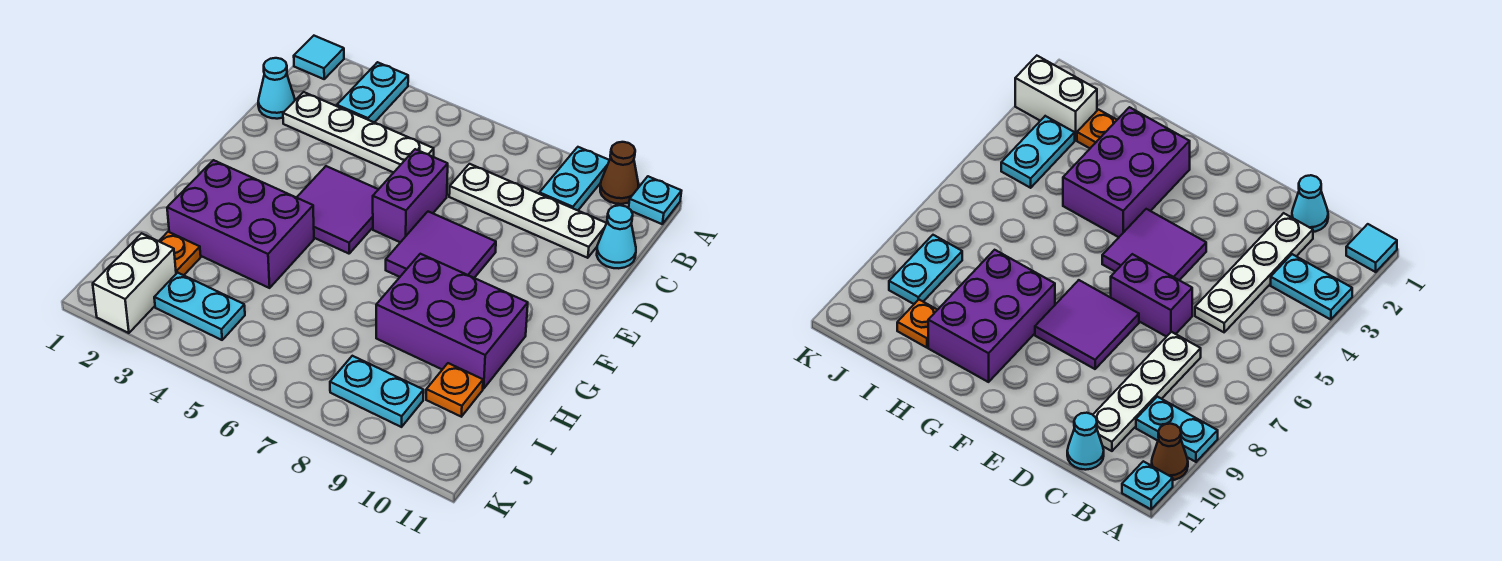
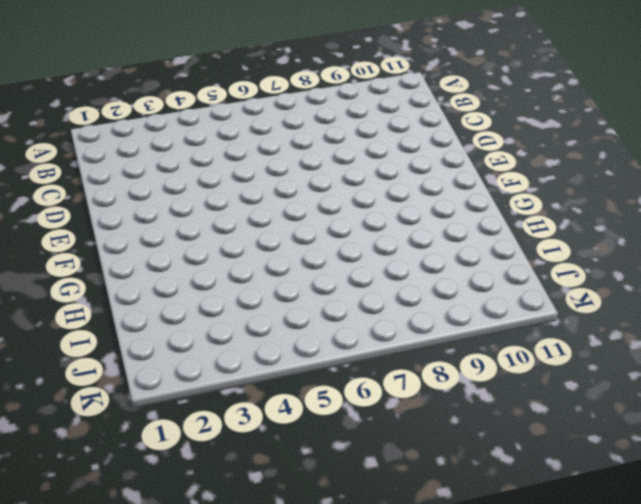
none -> cyan tile A1 level 1
none -> cyan plate A3:B3 level 1
none -> cyan plate A9:B9 level 1

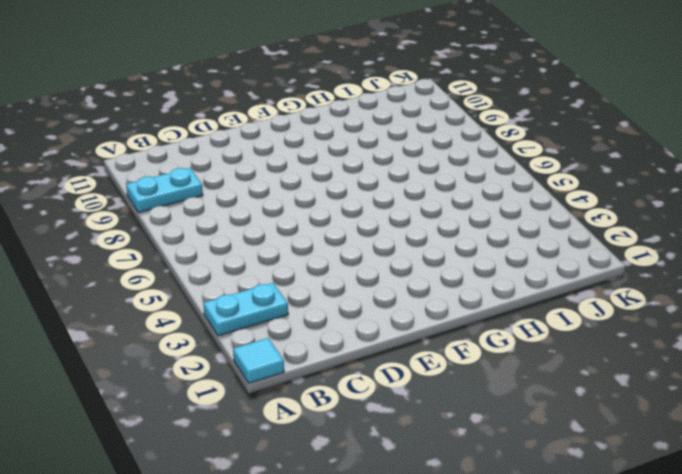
none -> brown cone A10 level 1
none -> cyan plate A11 level 1
none -> cyan cone C1 level 1

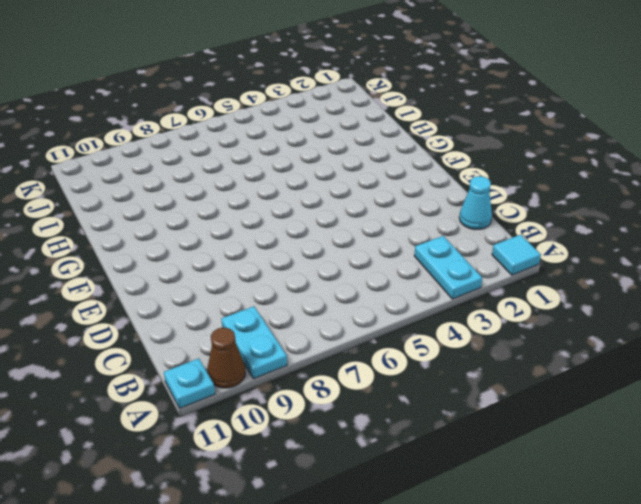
none -> white plate C2:C5 level 1
none -> white plate C7:C10 level 1
none -> cyan cone C11 level 1

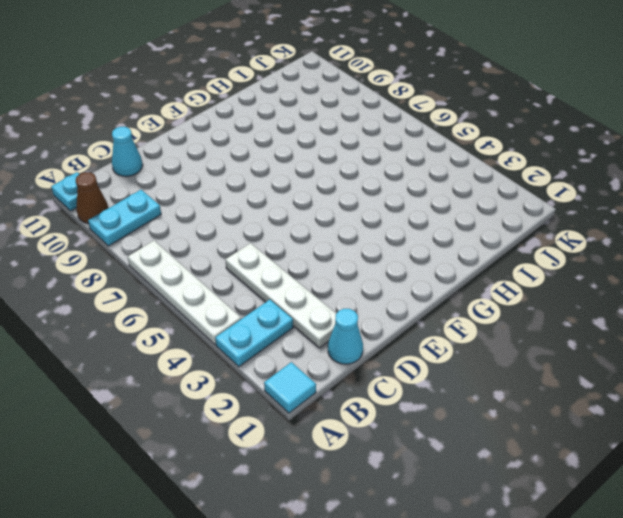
white plate A4:A7 level 1 -> white plate C7:C10 level 1
none -> purple brick D6:E6 level 1
none -> purple tile E4:F5 level 1
none -> purple tile E7:F8 level 1

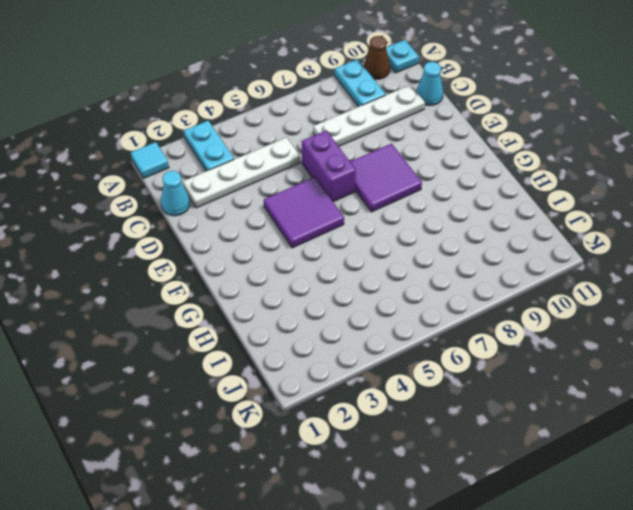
none -> purple brick G2:H4 level 1
none -> purple brick G8:H10 level 1
none -> orange plate I2 level 1

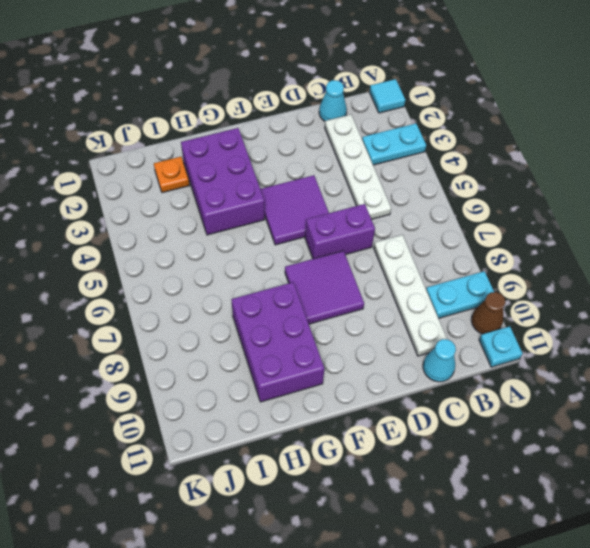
none -> orange plate I10 level 1
none -> white brick J2:K2 level 1
none -> cyan plate J3:J4 level 1

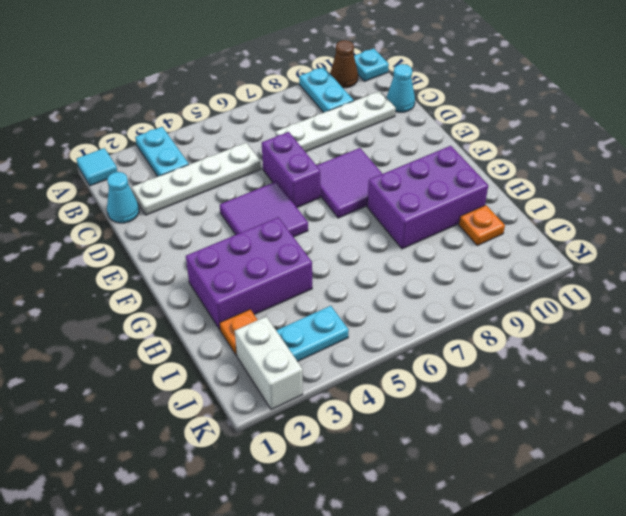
none -> cyan plate J8:J9 level 1

